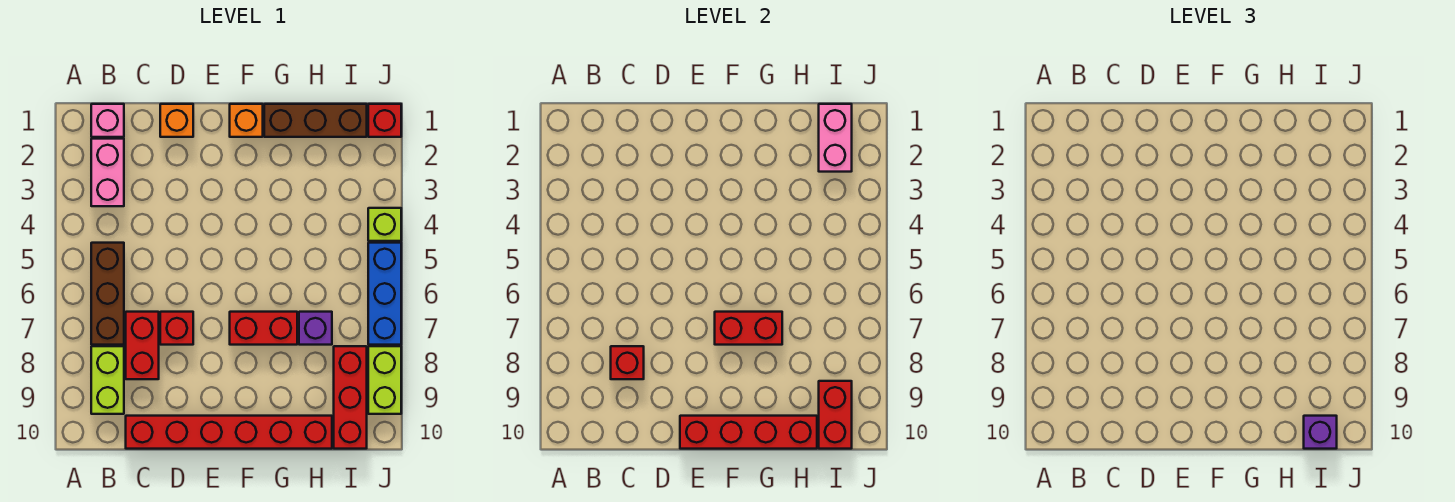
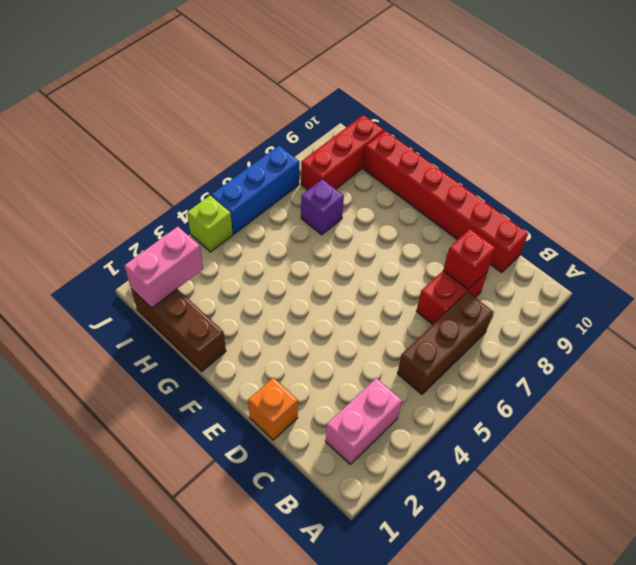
none -> pink brick B1 level 1
none -> lime brick B8:B9 level 1
none -> red brick D7 level 1

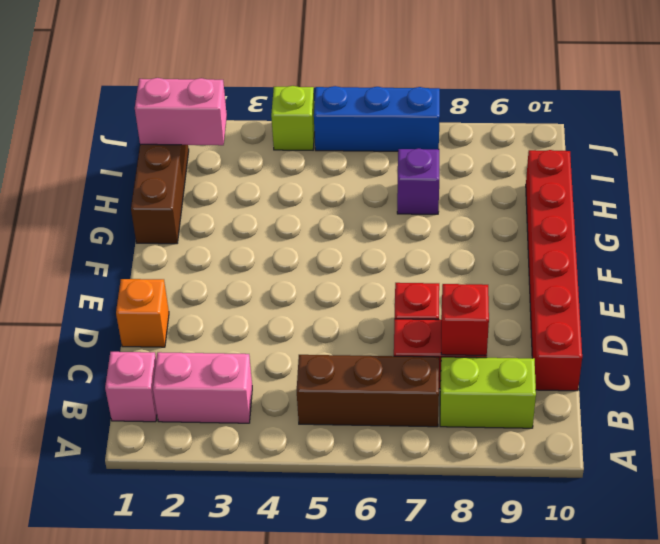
none -> orange brick F1 level 1
none -> red brick F7:G7 level 1
none -> red brick I8:I10 level 1

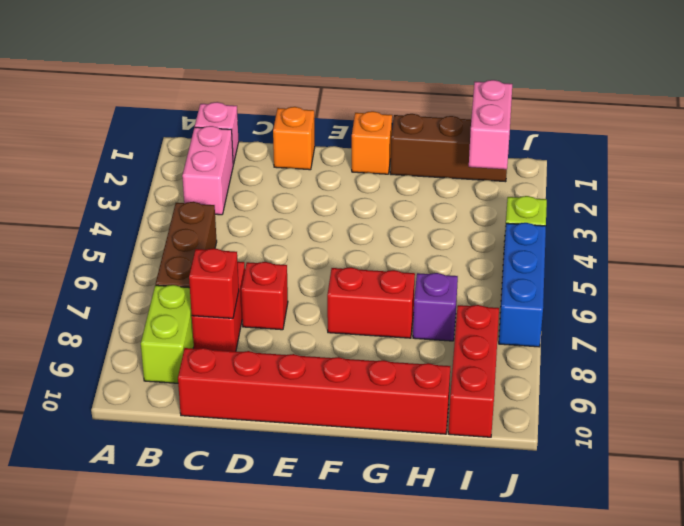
none -> red brick J1 level 1
none -> lime brick J8:J9 level 1
none -> red brick E10:H10 level 2

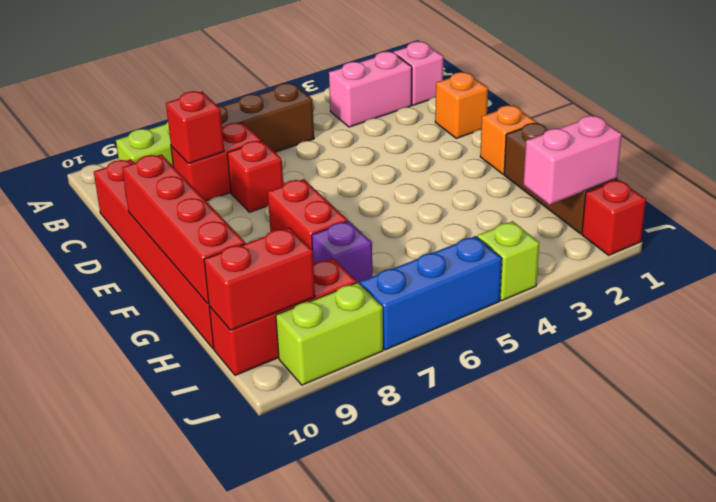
none -> red brick F7:G7 level 2
none -> purple brick I10 level 3

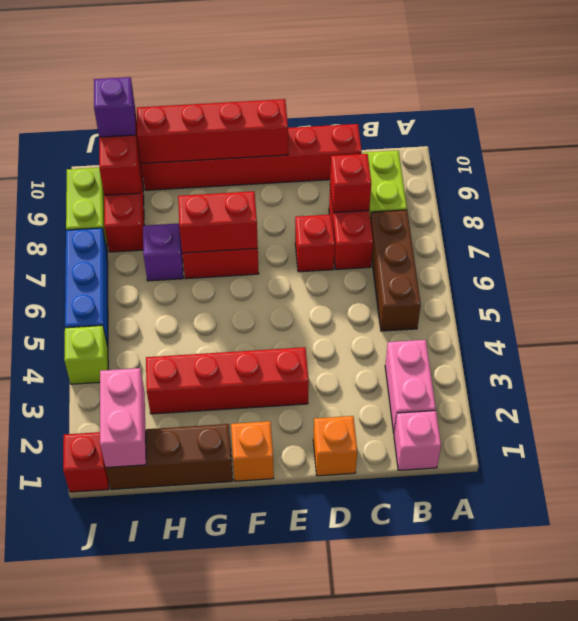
red brick E3:H3 level 1 -> none

